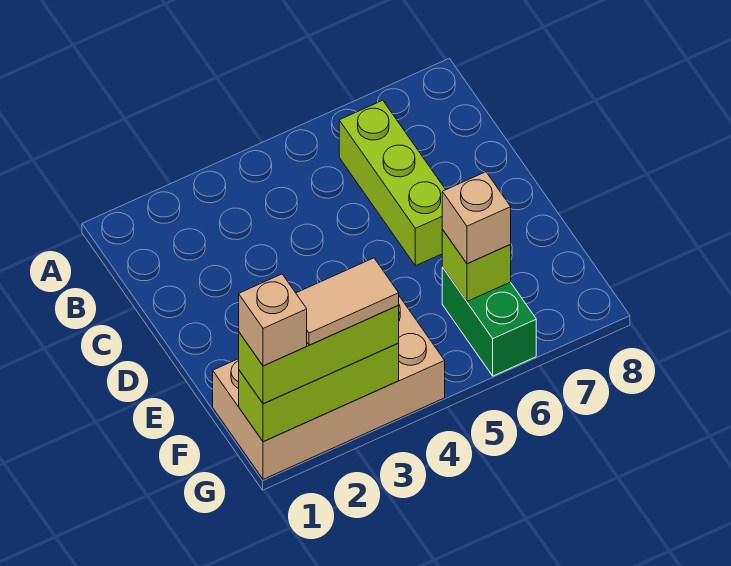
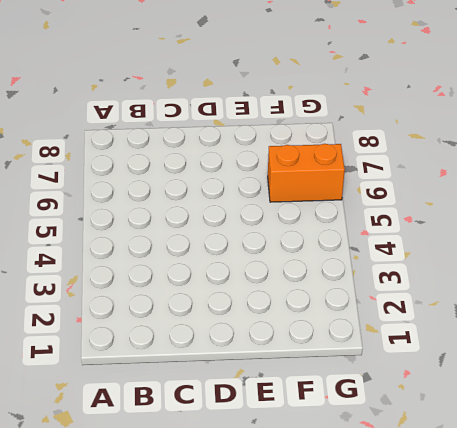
orange brick F6:G6 level 1 -> green brick F6:G6 level 1
none -> lime brick B6:D6 level 1
none -> tan brick F1:G4 level 1

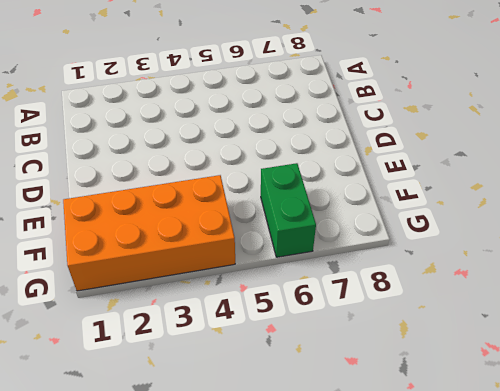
orange brick F1:G4 level 1 -> tan brick F1:G4 level 1
none -> lime brick B6:D6 level 1
none -> lime brick F6 level 2

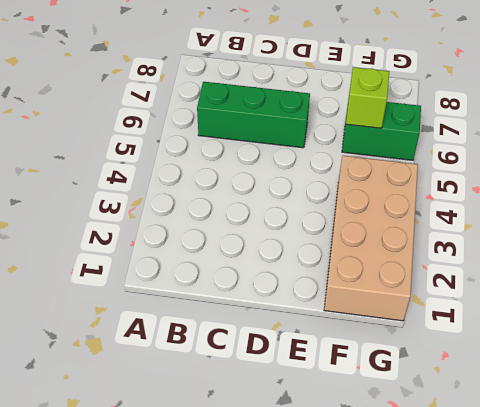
green brick B6:D6 level 1 -> lime brick B6:D6 level 1
none -> lime brick G1:G3 level 2
none -> tan brick F6 level 3

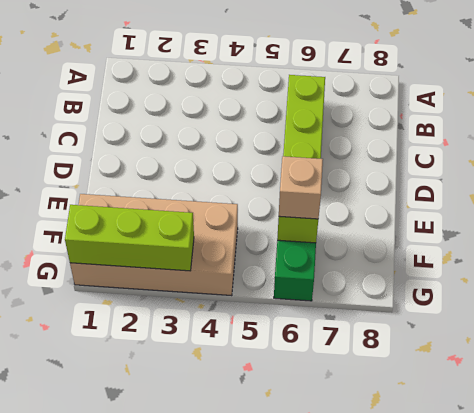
none -> lime brick G1:G3 level 3
none -> tan brick G1 level 4

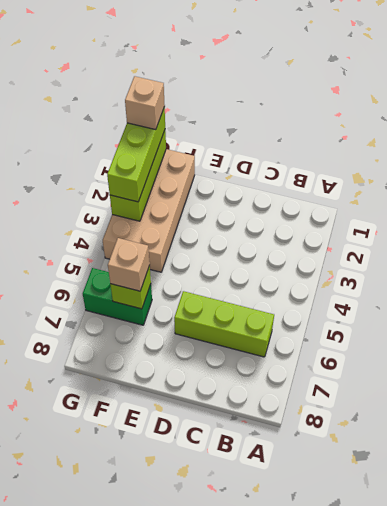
none -> tan tile G2:G3 level 4

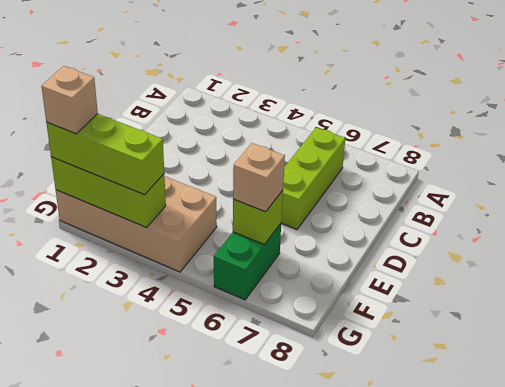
none -> tan tile G2:G3 level 4

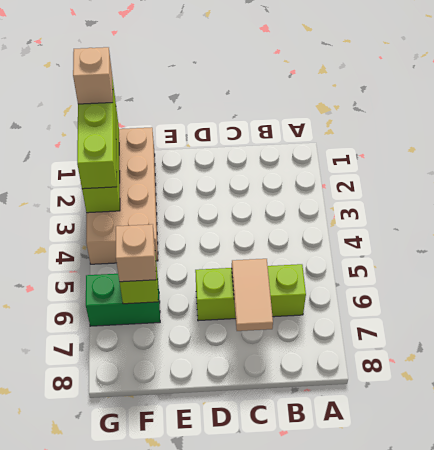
tan tile C6:C7 level 2 -> tan tile G2:G3 level 4

